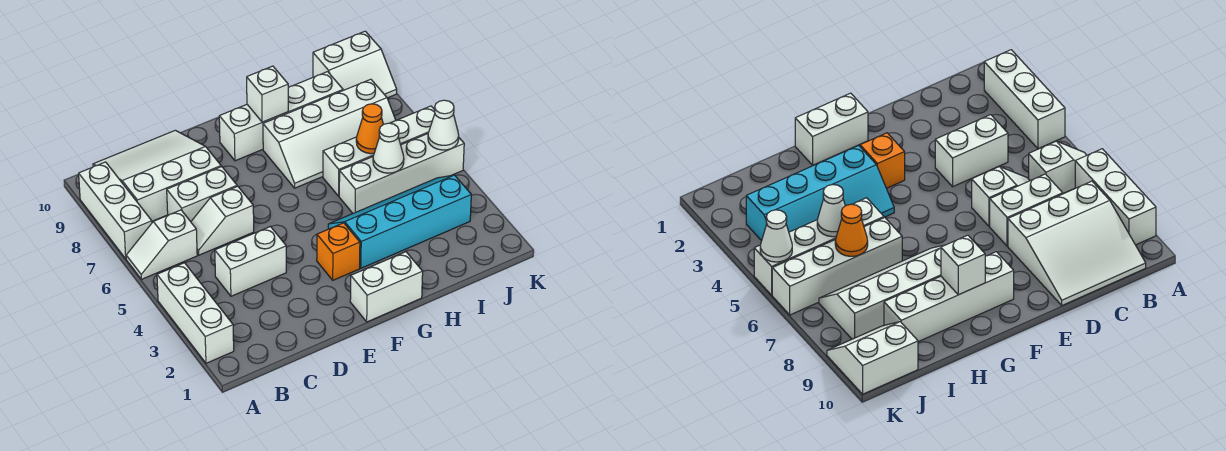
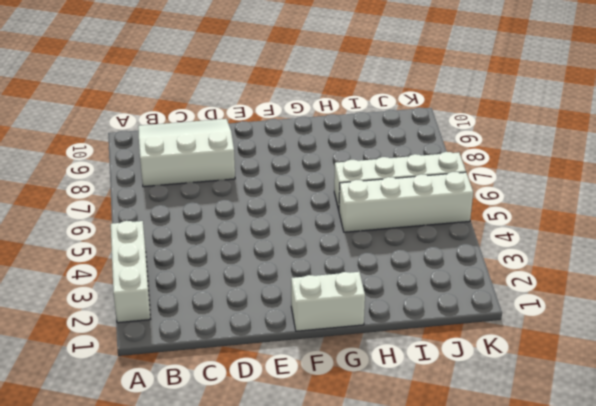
none -> white slope A6:B6 level 1 top B
none -> white brick A7:A9 level 1
none -> white brick C4:D4 level 1

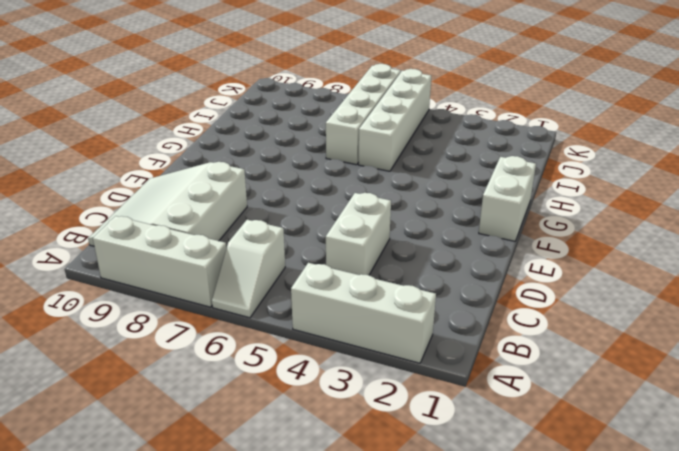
none -> white slope C6:D6 level 1 top D
none -> white brick C7:D7 level 1
none -> orange brick F3 level 1

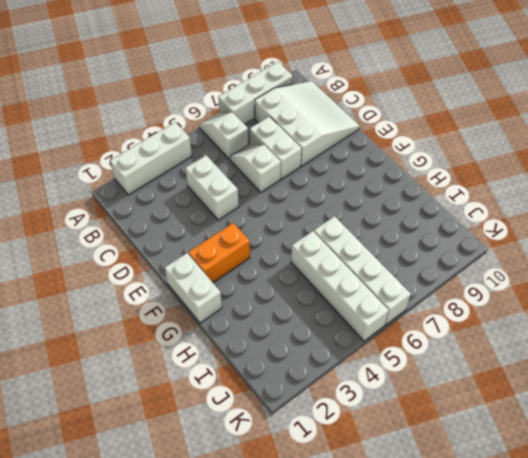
orange brick F2:F3 level 1 -> orange brick F3 level 1
none -> white brick F9:I9 level 1
none -> cyan slope G3:J4 level 1 top 3
none -> white slope G7:J8 level 1 top 8

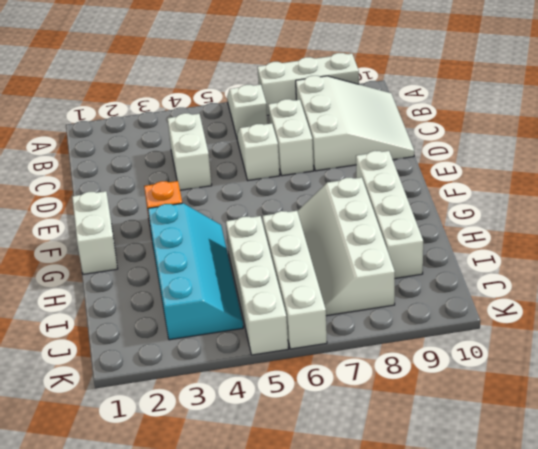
none -> white brick A2:A4 level 1
none -> white slope J9:K10 level 1 top 10
none -> white brick G9 level 2

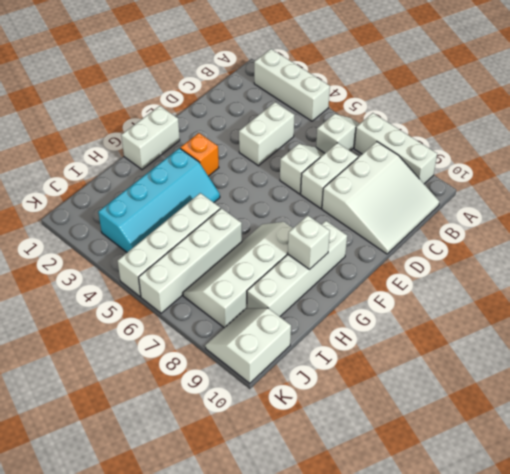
none -> white cone I5 level 2
none -> orange cone I6 level 2
none -> white cone K5 level 2

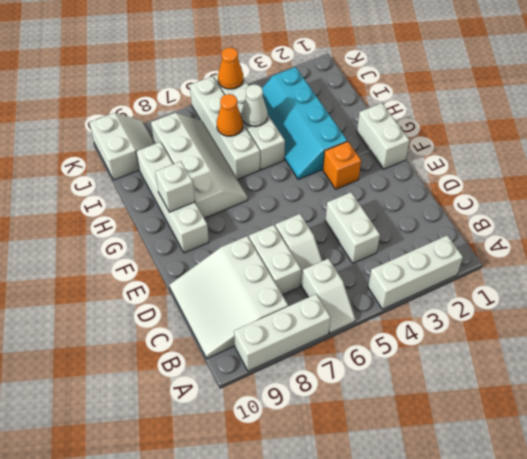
orange cone K5 level 2 -> white cone K5 level 2

